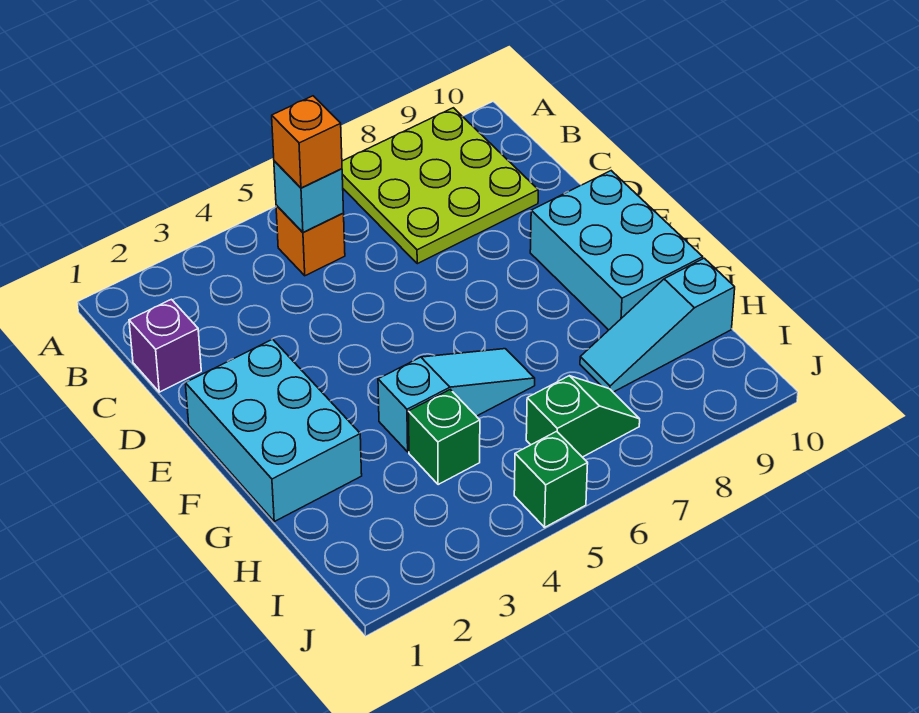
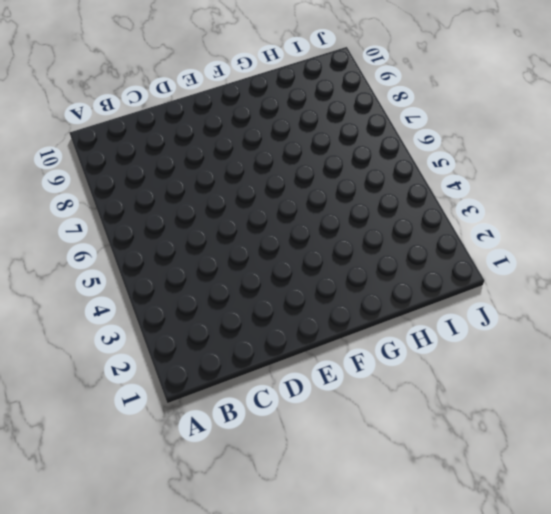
none -> lime plate A7:C9 level 1
none -> orange brick B5 level 1
none -> purple brick C1 level 1

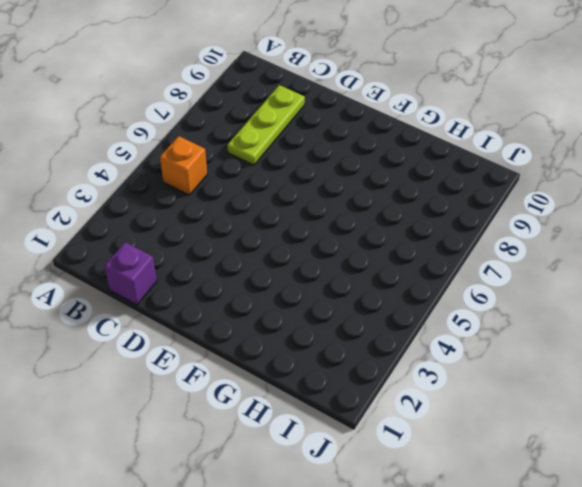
lime plate C7:C9 level 1 -> lime plate A7:C9 level 1
none -> cyan brick E1:G2 level 1
none -> cyan brick E9:G10 level 1
none -> cyan slope G4:G6 level 1 top 4

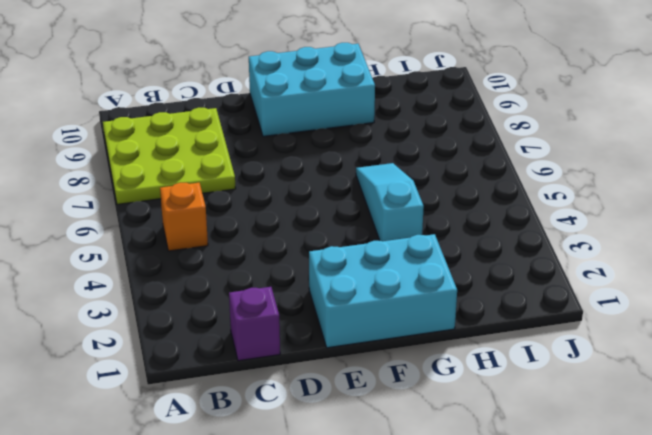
none -> green brick H4 level 1
none -> cyan slope H8:H10 level 1 top 10
none -> green slope I6:I7 level 1 top 6

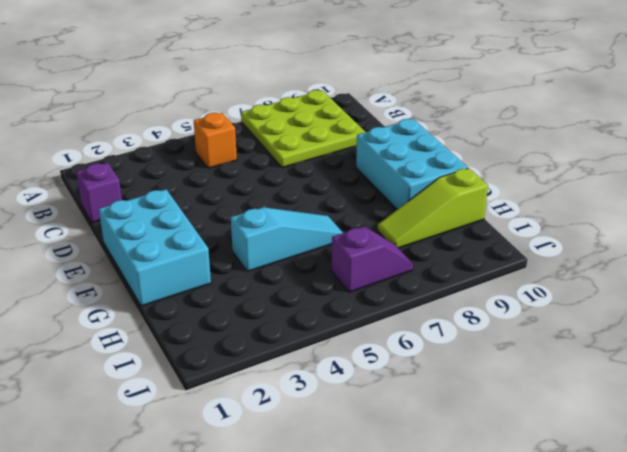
lime slope H8:H10 level 1 top 10 -> cyan slope H8:H10 level 1 top 10
purple slope I6:I7 level 1 top 6 -> green slope I6:I7 level 1 top 6
none -> green brick H4 level 1
none -> green brick J5 level 1
none -> cyan brick B5 level 2

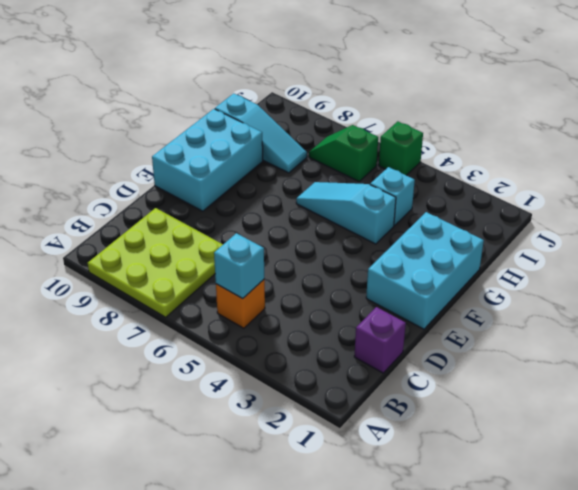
cyan brick H4 level 1 -> green brick H4 level 1
none -> orange brick B5 level 3

